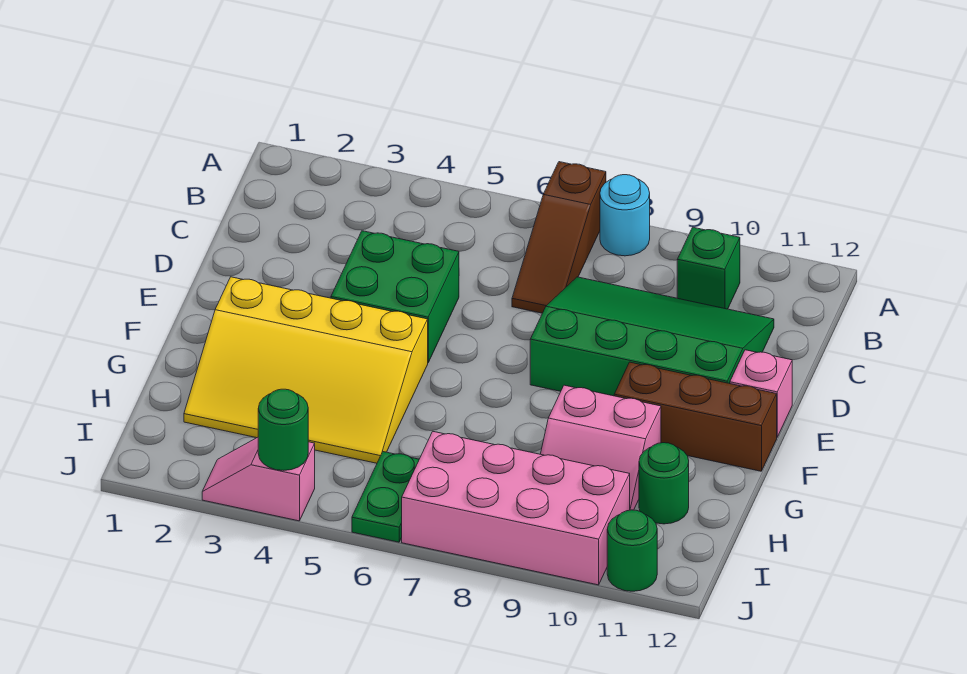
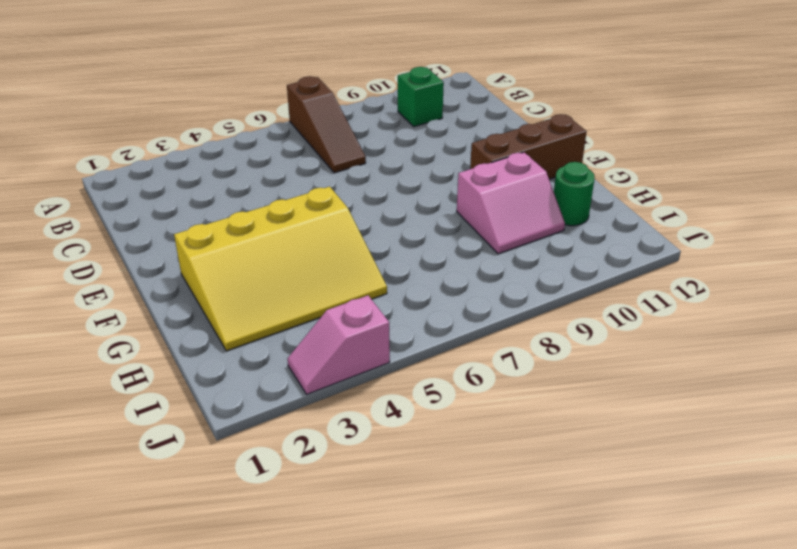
none -> cyan round brick A8 level 1
none -> green slope C8:E11 level 1 top E
none -> green brick D4:E5 level 1

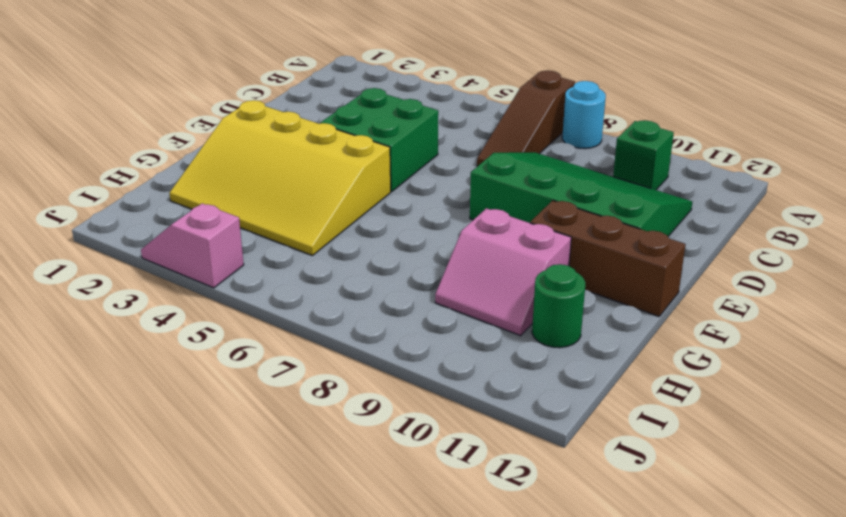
none -> pink brick E12 level 1
none -> green plate I6:J6 level 1
none -> pink brick I7:J10 level 1

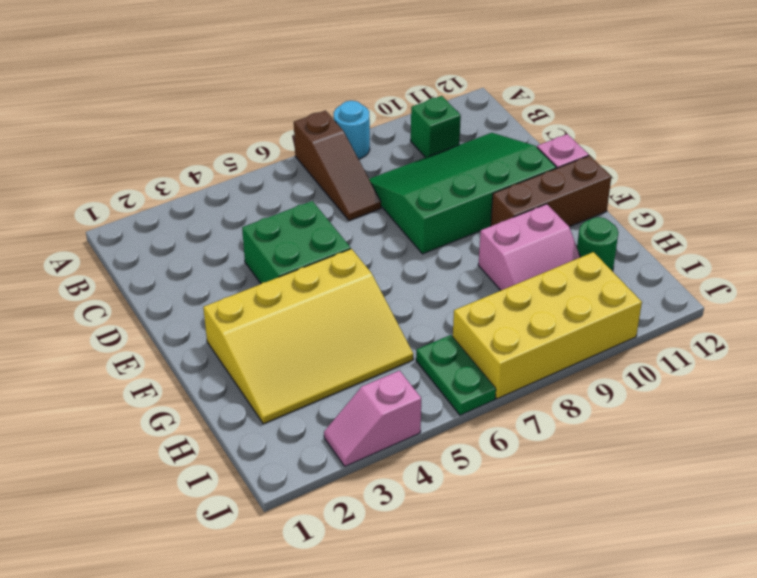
yellow brick I7:J10 level 1 -> pink brick I7:J10 level 1
none -> green round brick J11 level 1
none -> green round brick J4 level 2

